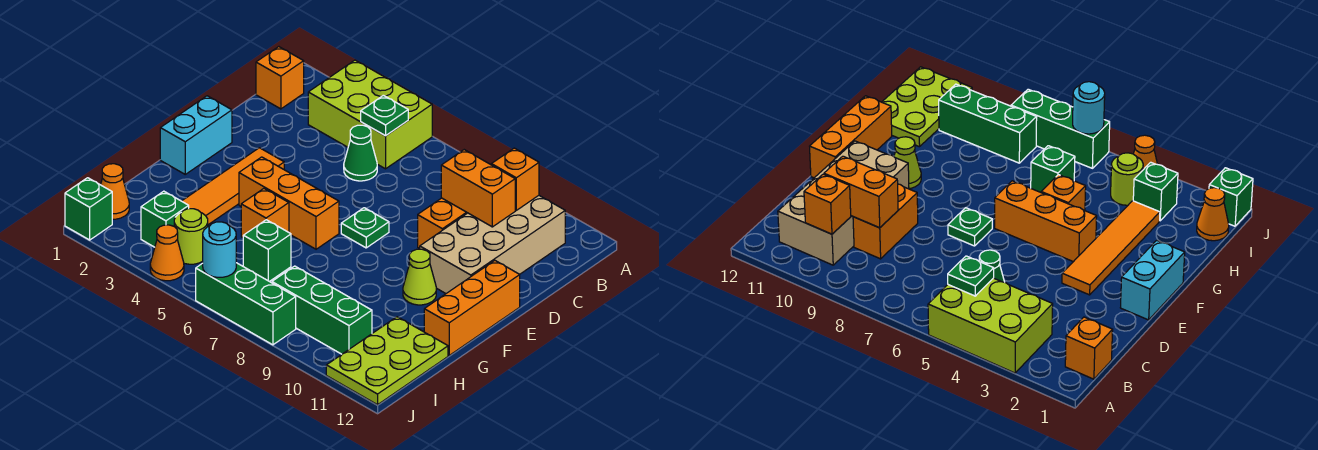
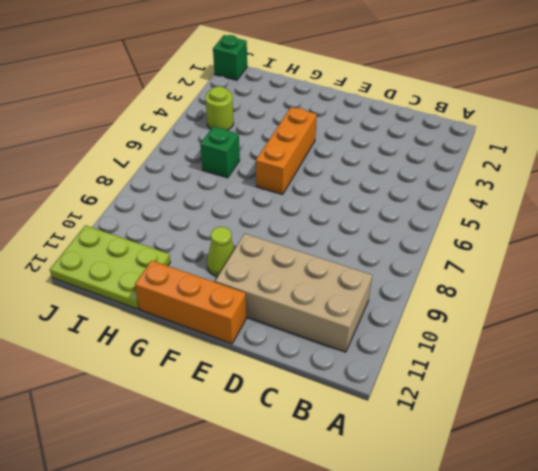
none -> lime brick A3:B5 level 1
none -> orange brick B1 level 1
none -> green cone C5 level 1

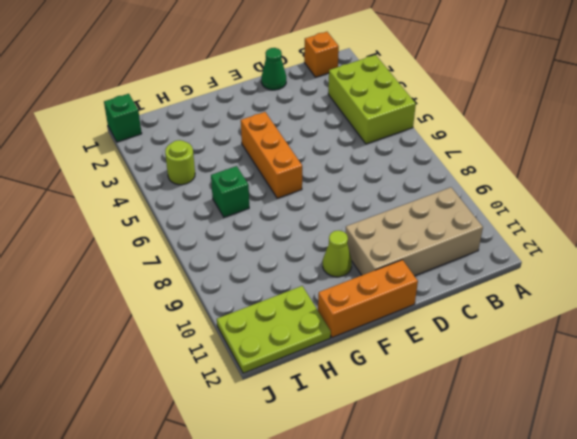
green cone D1 level 1 -> green cone C5 level 1
none -> orange brick C9:D9 level 1
none -> cyan brick E1:F1 level 1
none -> orange tile E3:H3 level 1

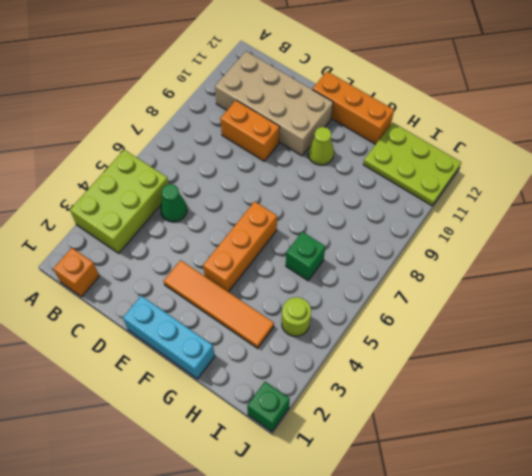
cyan brick E1:G1 level 1 -> cyan brick E1:F1 level 1
none -> green plate E7 level 1
none -> orange brick G5 level 1
none -> orange cone I1 level 1

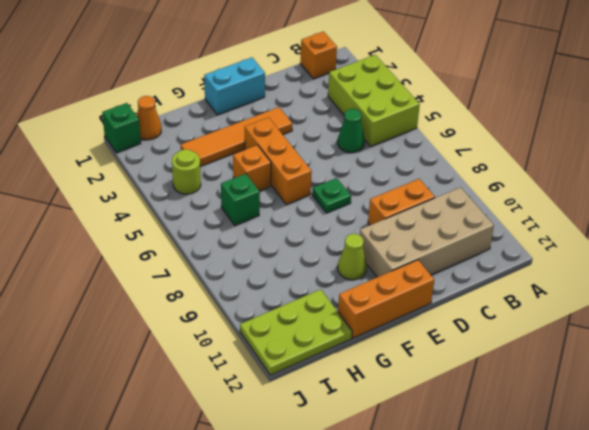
none -> green brick I3 level 1
none -> green brick I8:I10 level 1
none -> orange cone J4 level 1

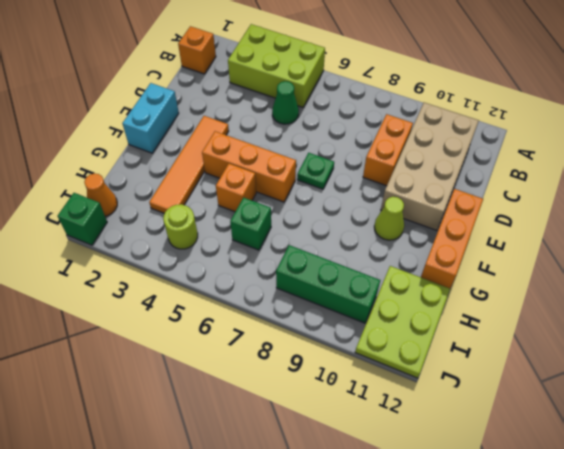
none -> green brick I3 level 1
none -> orange cone J4 level 1
none -> green brick J6:J8 level 1

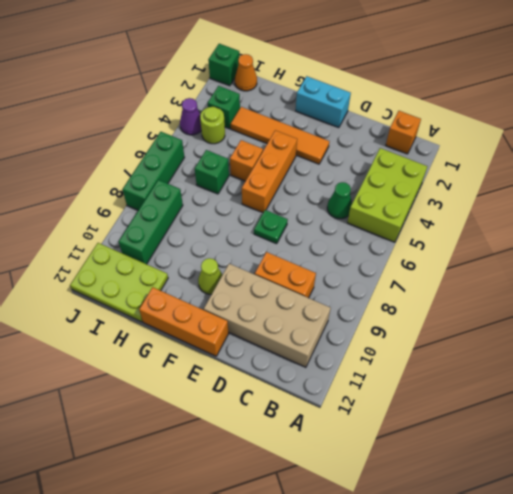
purple cone J4 level 1 -> orange cone J4 level 1
none -> green plate B5 level 2
none -> orange brick B10 level 2
none -> orange brick C9:C10 level 2

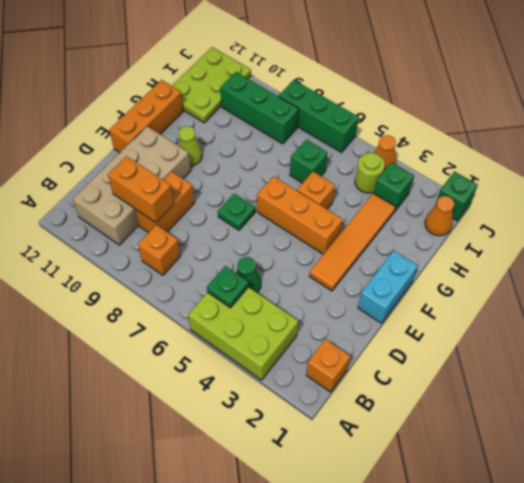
orange brick B8 level 1 -> orange brick B10 level 2
none -> cyan round brick J6 level 2

